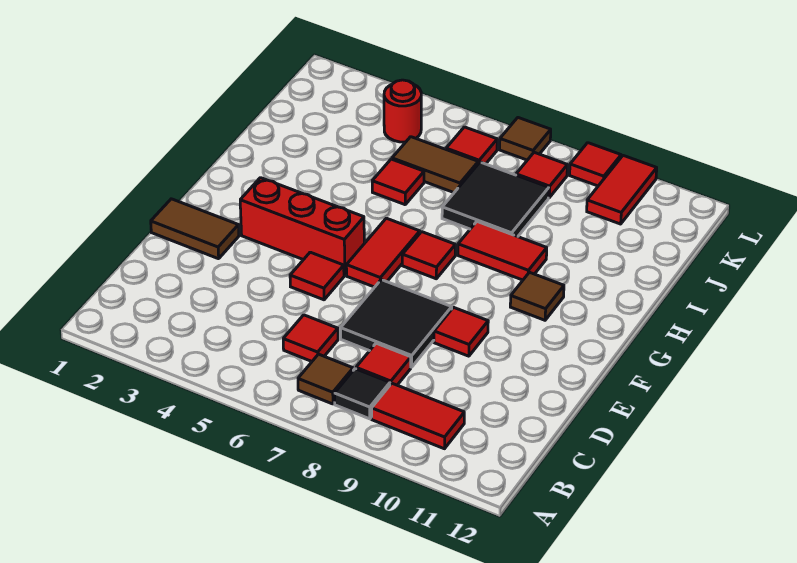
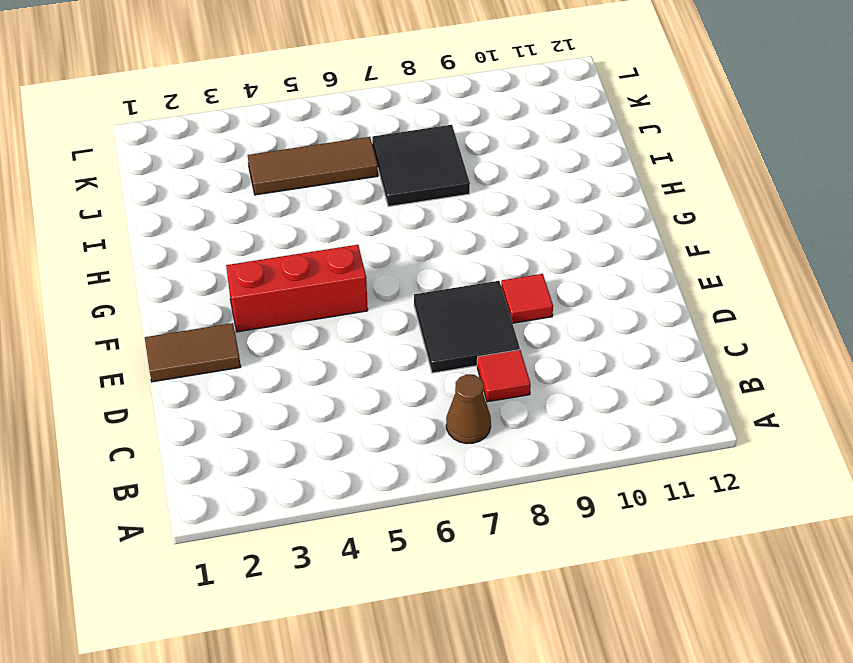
brown cone B7 level 1 -> brown tile B7 level 1
brown tile J4:J6 level 1 -> brown tile J5:J6 level 1
none -> black tile B8 level 1
none -> red tile B9:B10 level 1
none -> red tile C6 level 1

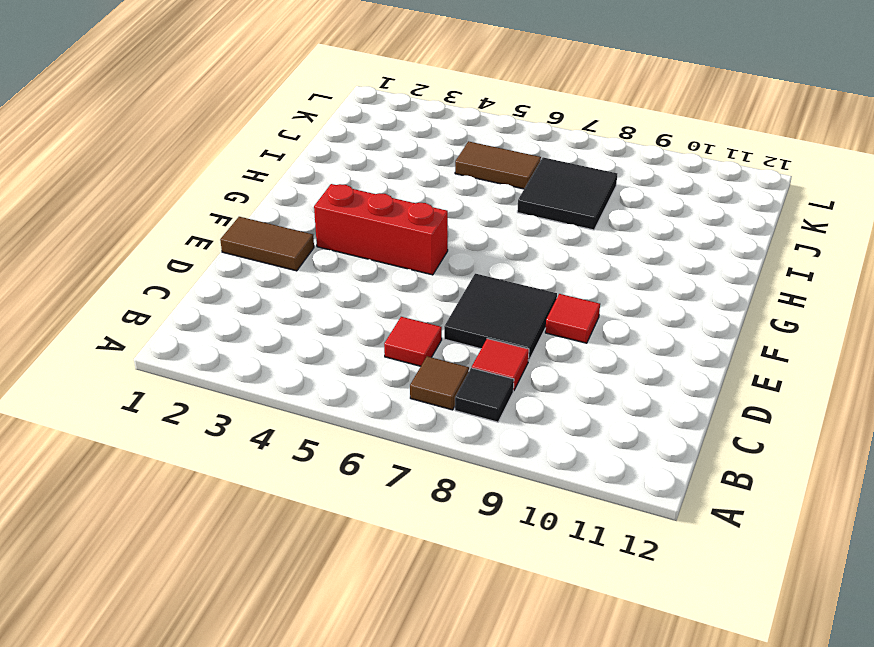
none -> red tile B9:B10 level 1
none -> red tile E5 level 1
none -> red tile F6:G6 level 1

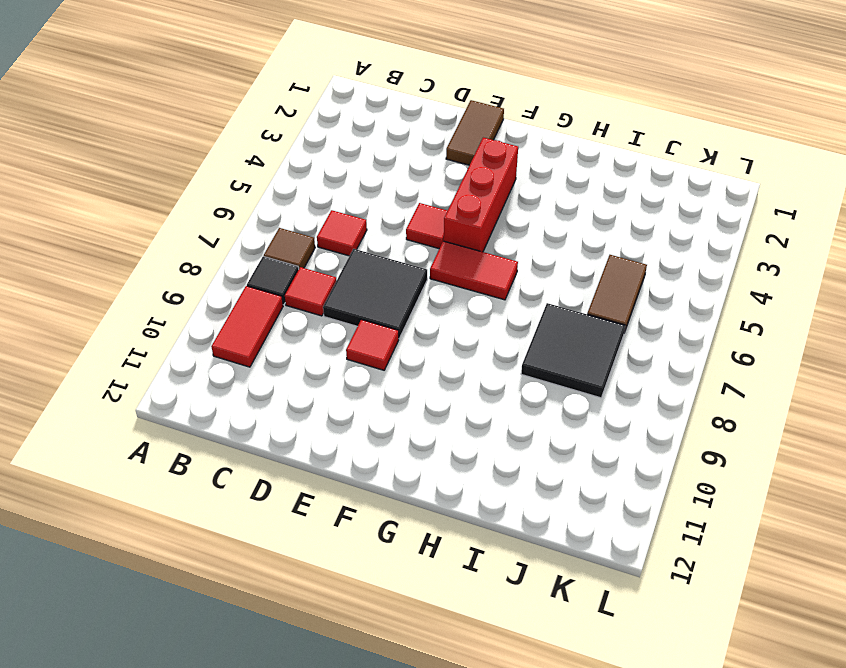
none -> red tile G7 level 1
none -> brown tile G10 level 1
none -> red tile H8:H9 level 1

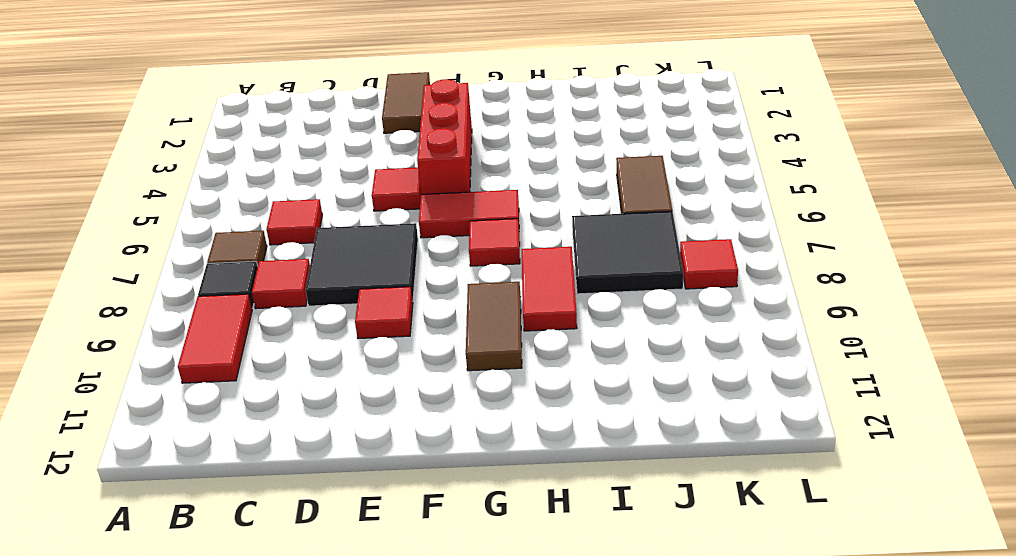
brown tile G9:G10 level 1 -> brown tile G10 level 1
none -> red tile I5 level 1
none -> red round brick K4 level 1
none -> red tile K6 level 1

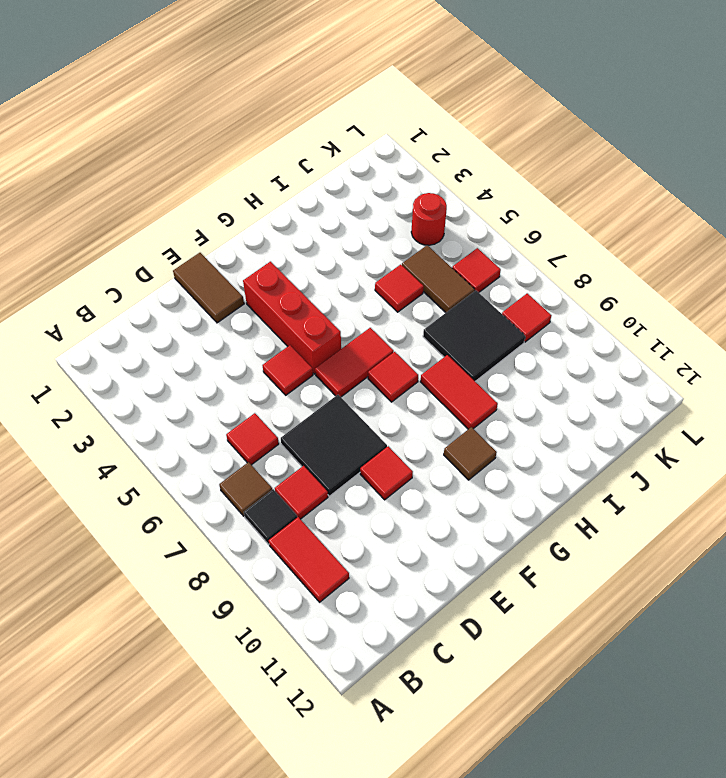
none -> red tile K10:L10 level 1
none -> brown tile L7 level 1
none -> red tile L9 level 1

